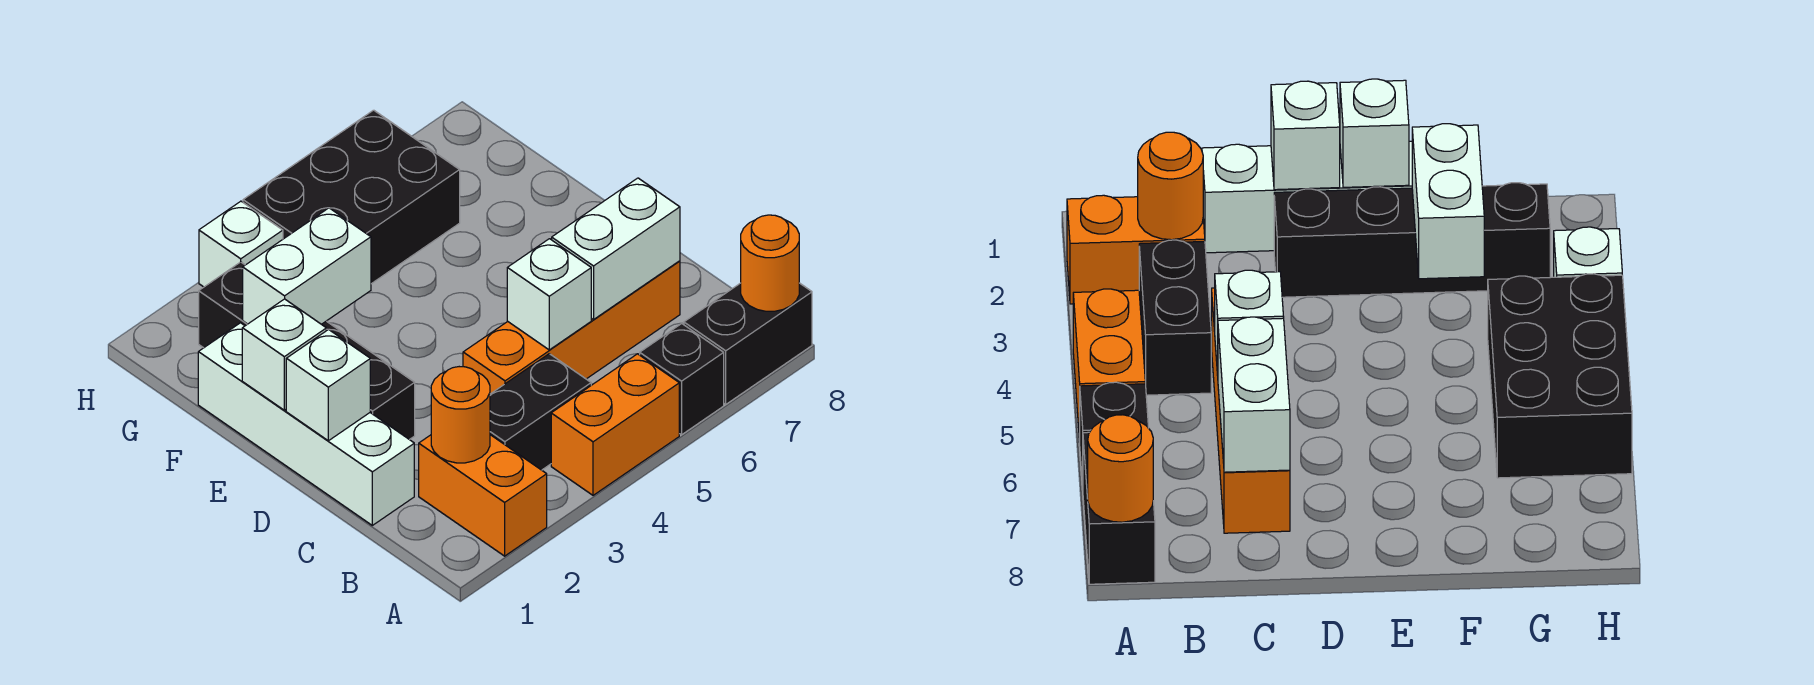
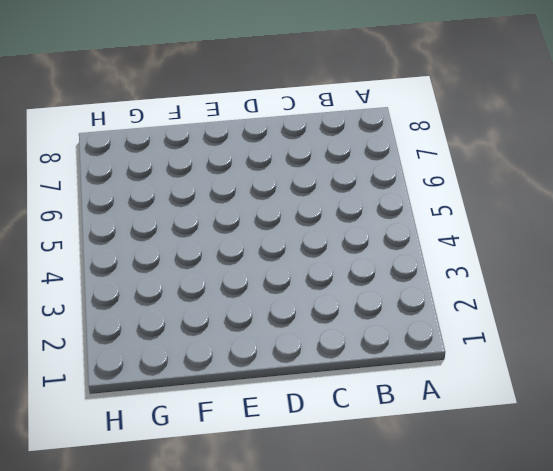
none -> orange brick A2:B2 level 1
none -> orange brick A4:A5 level 1
none -> black brick A6 level 1

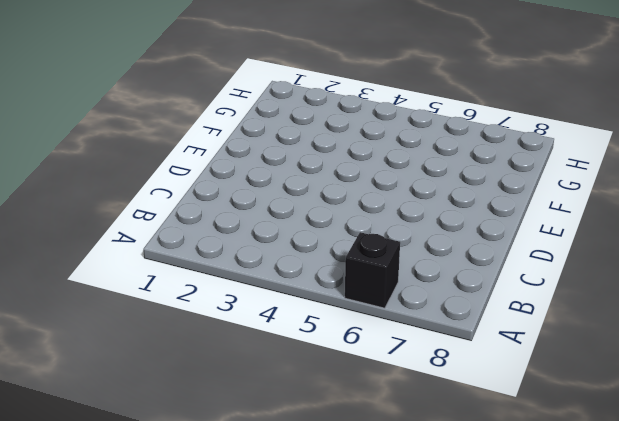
none -> orange brick A2:B2 level 1
none -> orange brick A4:A5 level 1
none -> black brick A7:A8 level 1

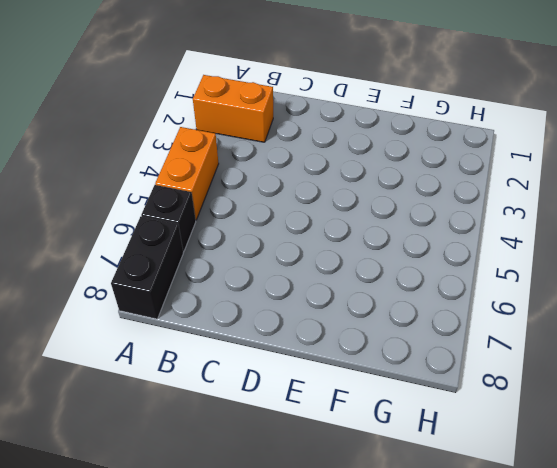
none -> black brick B3:B4 level 1
none -> white brick C1:F1 level 1
none -> orange brick C4:C7 level 1

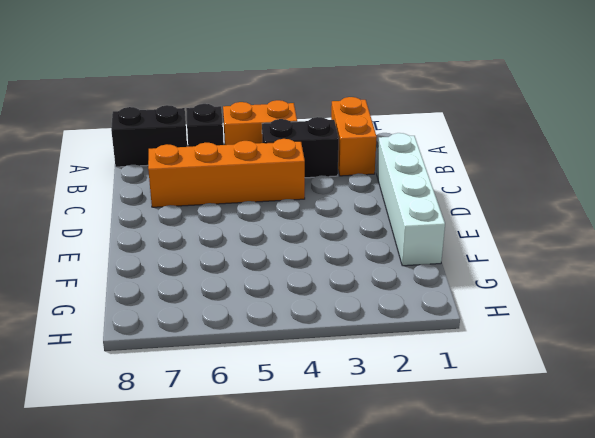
none -> black brick D2:G2 level 1
none -> black brick G4:H6 level 1
none -> white brick H3 level 1

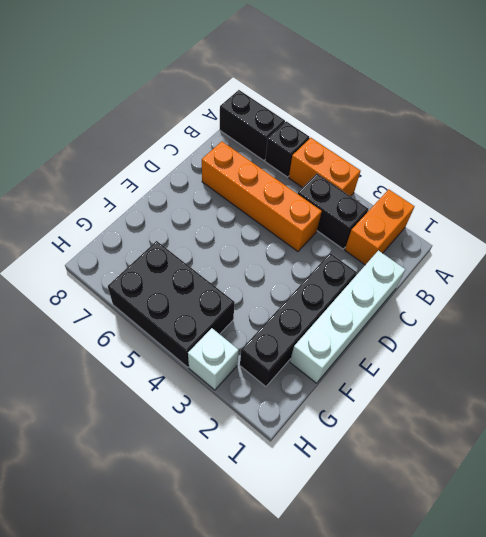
none -> orange round brick A8 level 2
none -> orange round brick B2 level 2
none -> white brick C5 level 2

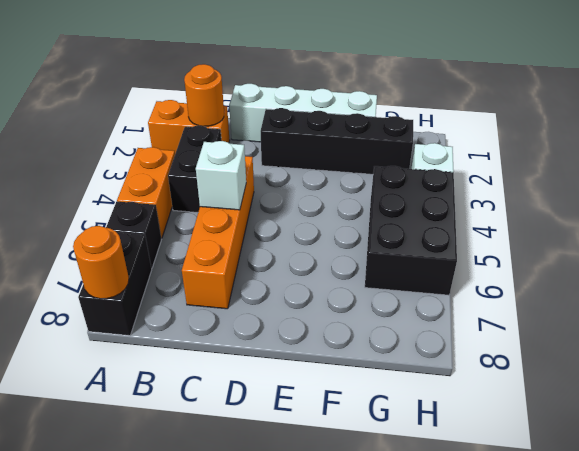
none -> white brick C6:C7 level 2
none -> white brick D1 level 2
none -> white brick E1 level 2

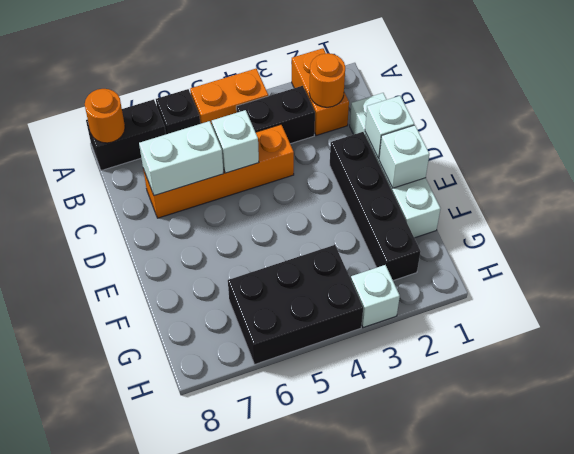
none -> white brick F2:F3 level 2

